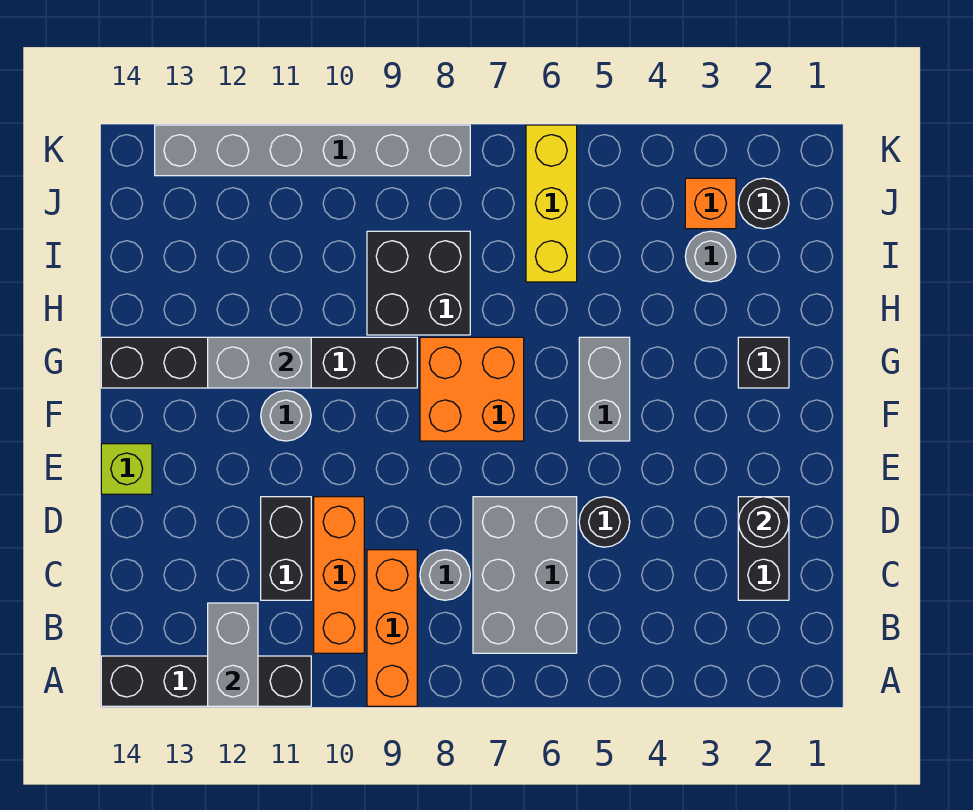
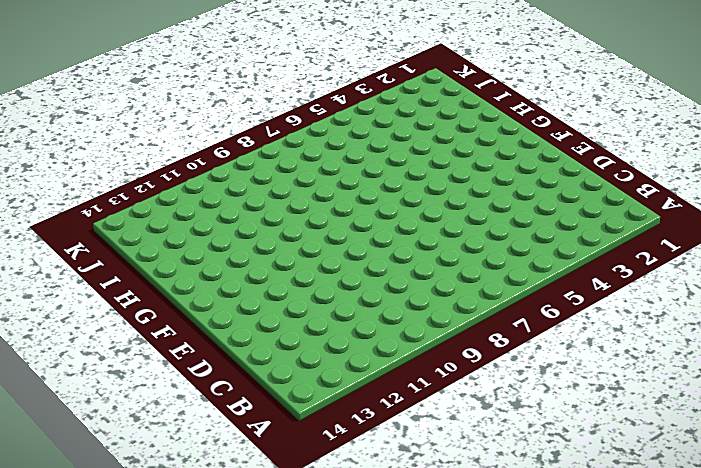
none -> orange brick A9:C9 level 1
none -> black brick A11:A14 level 1
none -> grey brick B6:D7 level 1

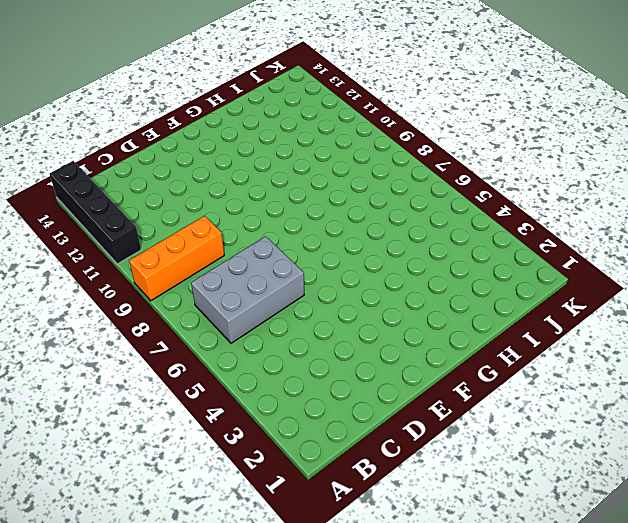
none -> orange brick B10:D10 level 1
none -> black brick C2:D2 level 1
none -> grey round brick C8 level 1

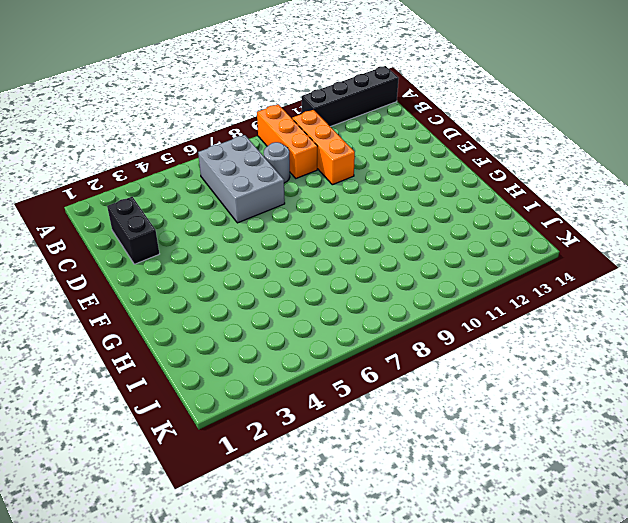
none -> black brick C11:D11 level 1
none -> black round brick D5 level 1
none -> lime brick E14 level 1

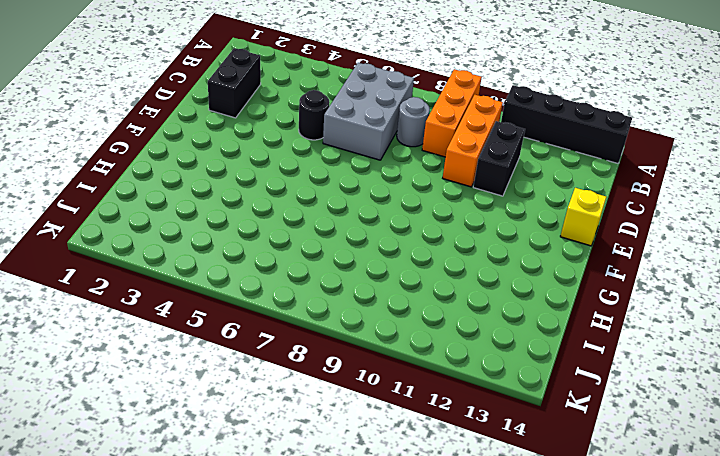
yellow brick E14 level 1 -> lime brick E14 level 1
none -> grey brick F5:G5 level 1
none -> orange brick F7:G8 level 1
none -> grey round brick F11 level 1

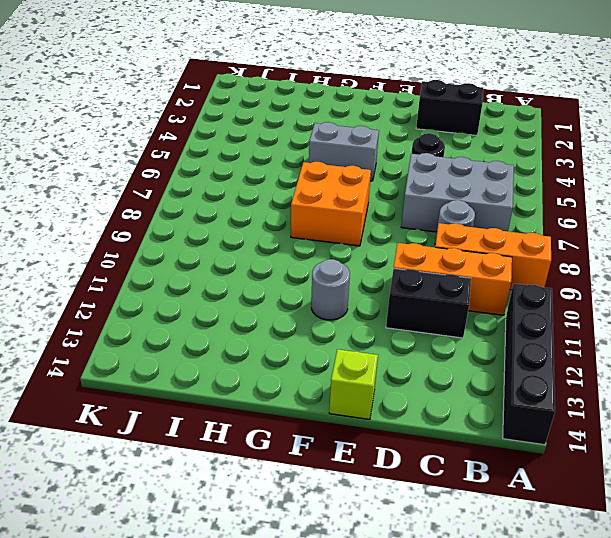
none -> black brick G2 level 1
none -> black brick G9:G14 level 1
none -> black brick H8:I9 level 1

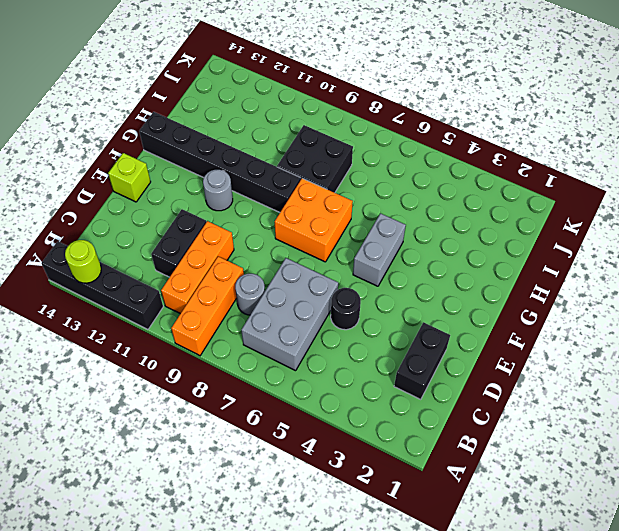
lime round brick A13 level 2 -> none
none -> black brick G2 level 1
none -> grey round brick I3 level 1
none -> yellow brick I6:K6 level 1

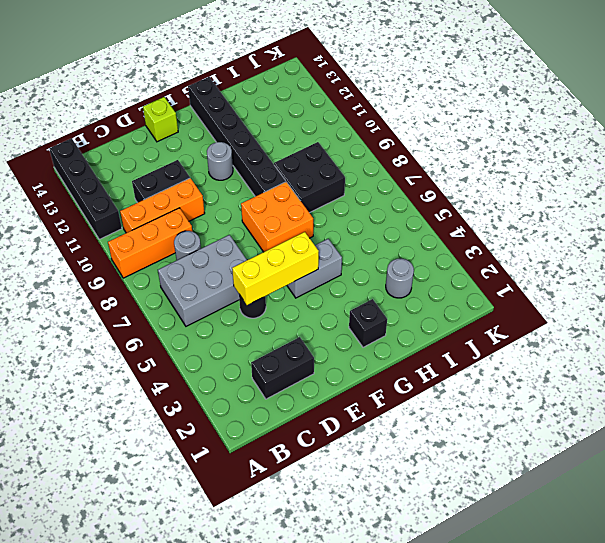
yellow brick D5:F5 level 2 -> yellow brick I6:K6 level 1
none -> black round brick J2 level 1
none -> orange brick J3 level 1
none -> grey brick K8:K13 level 1

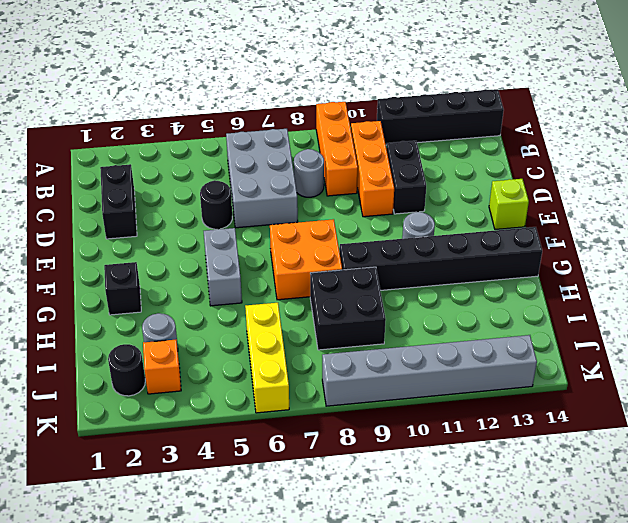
none -> grey brick A12:B12 level 2
none -> black round brick D2 level 2
none -> grey brick G11:G12 level 2

